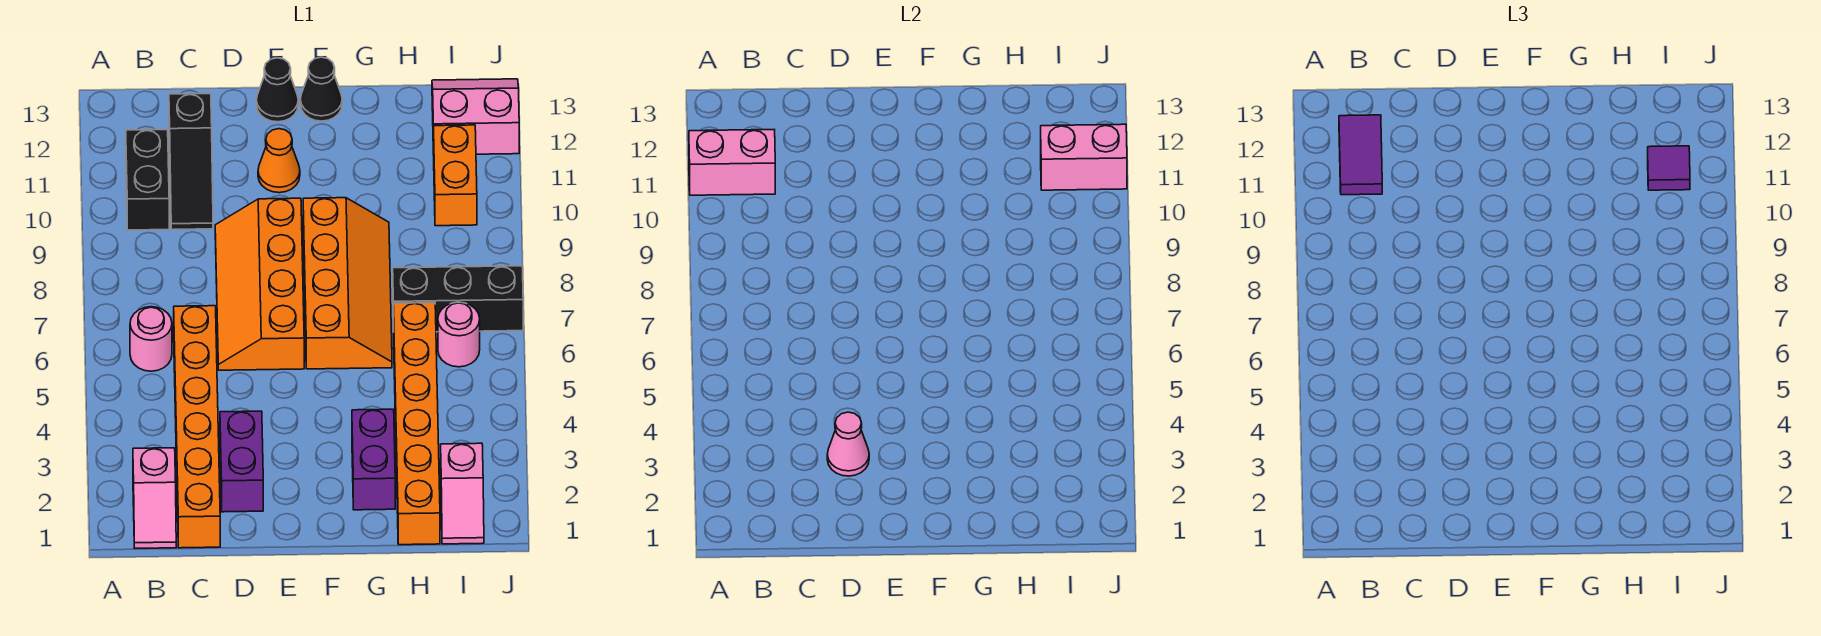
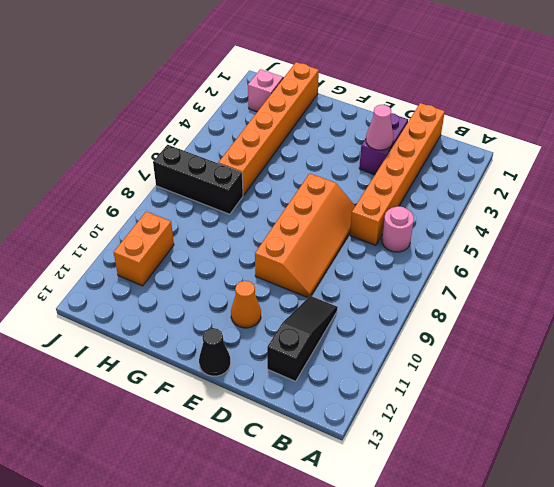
none -> pink slope B1:B2 level 1 top 2
none -> black brick B10:B11 level 1
none -> orange slope F6:G9 level 1 top F

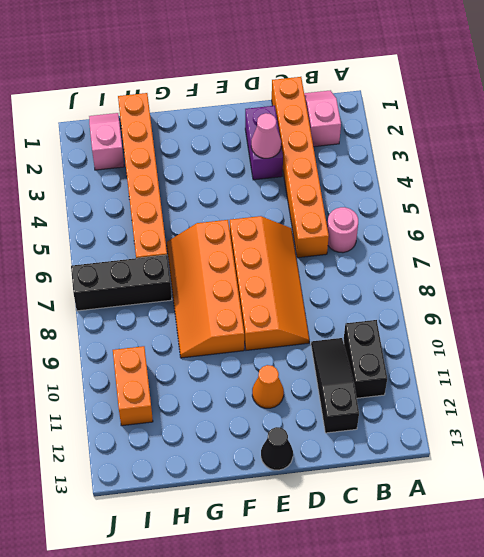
none -> black cone F13 level 1
none -> purple brick G2:G3 level 1
none -> pink round brick I6 level 1

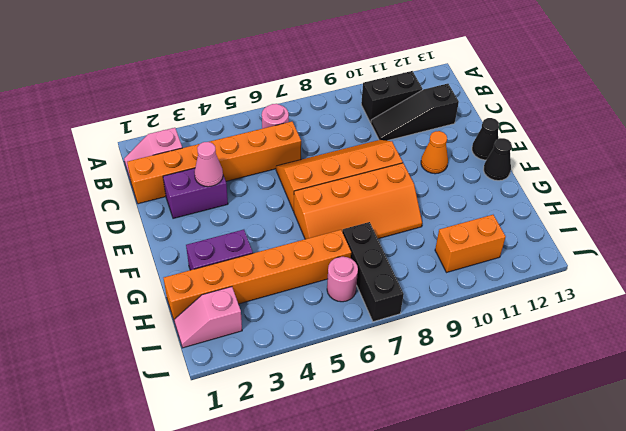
none -> pink slope I12:J13 level 1 top 12
none -> pink brick A11:B11 level 2
none -> pink brick I11:J11 level 2

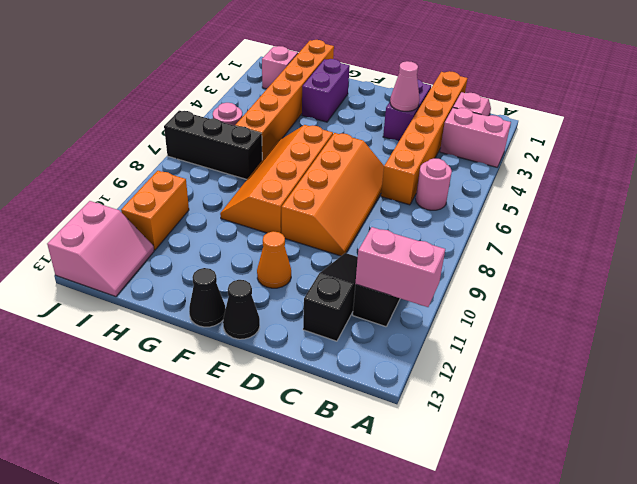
pink brick A3:B3 level 1 -> pink brick I11:J11 level 2
pink slope I12:J13 level 1 top J -> pink slope I12:J13 level 1 top 12
none -> purple tile B11:B12 level 3
none -> purple tile I11 level 3

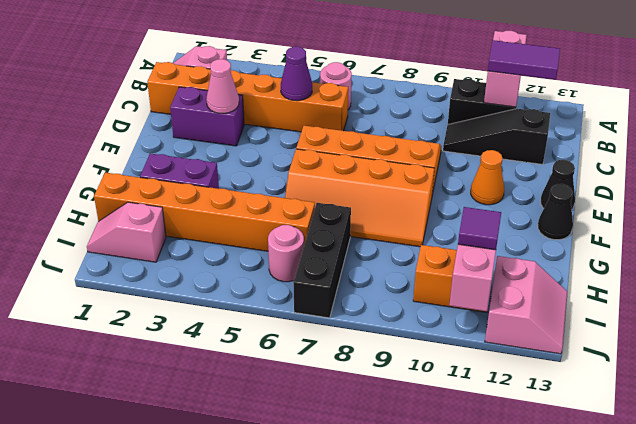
purple cone C5 level 2 -> none

